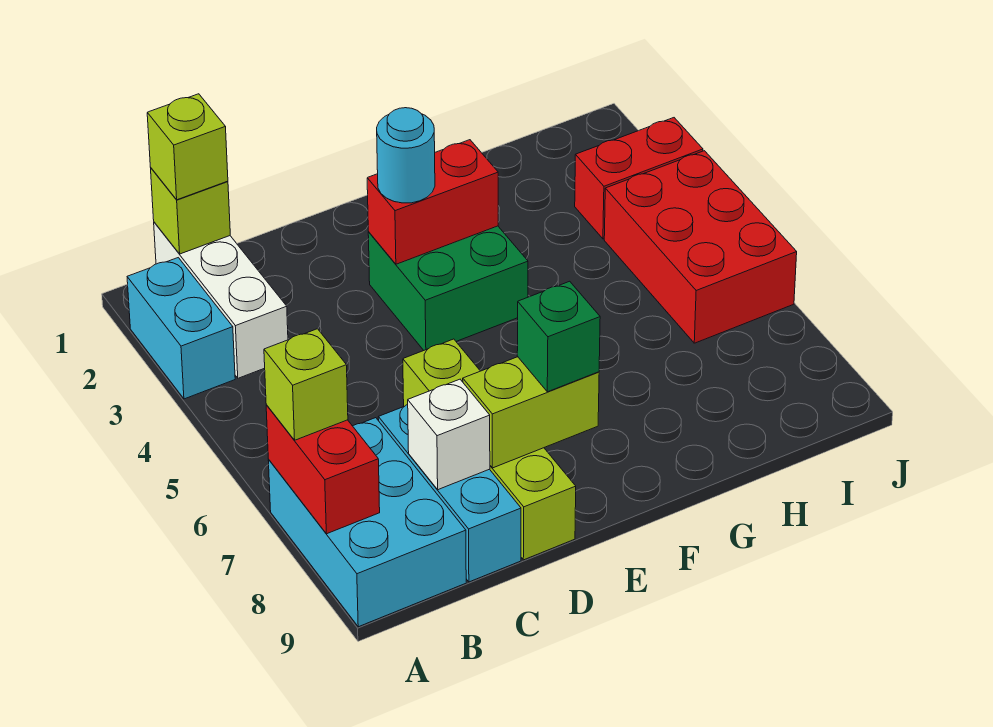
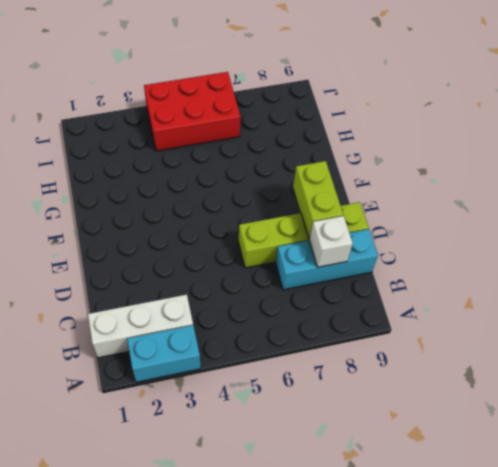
none -> cyan brick A7:B9 level 1
none -> green brick E3:F4 level 1
none -> red brick I3:J3 level 1

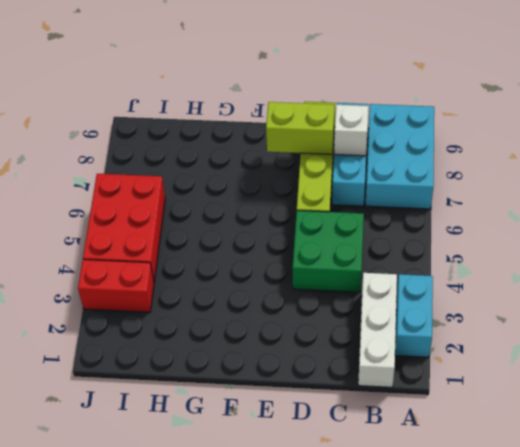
green brick C4:D5 level 1 -> green brick E3:F4 level 1
none -> red brick A7:A8 level 2
none -> lime brick B1 level 2
none -> red brick E3:F3 level 2

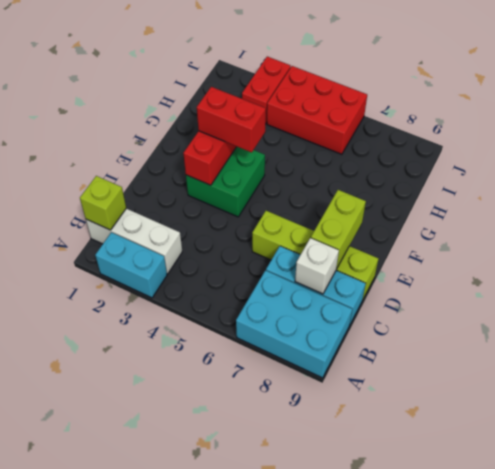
red brick F3:F4 level 3 -> red brick A7:A8 level 2
none -> lime brick A7 level 3
none -> lime brick B1 level 3
none -> cyan round brick E3 level 3

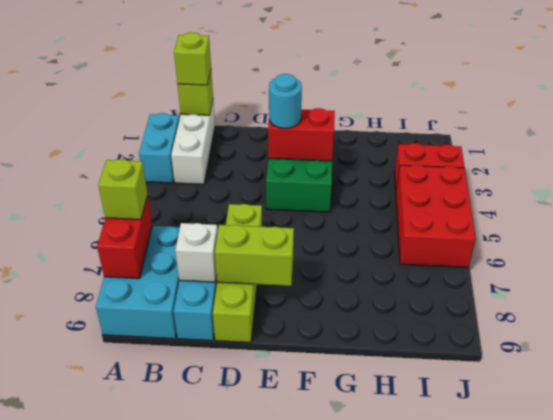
none -> green brick E8 level 3

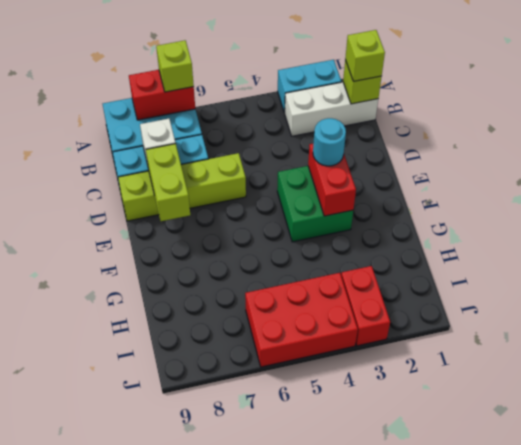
none -> green brick E8 level 3

